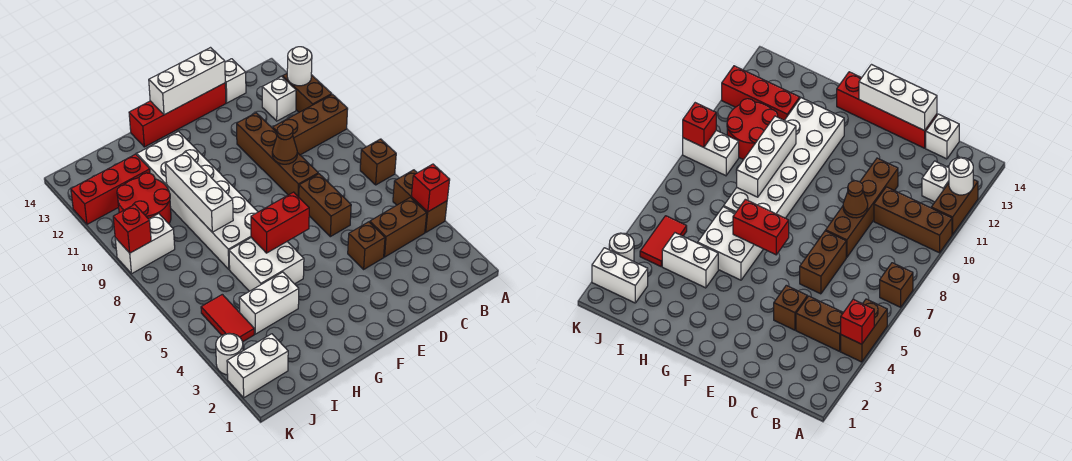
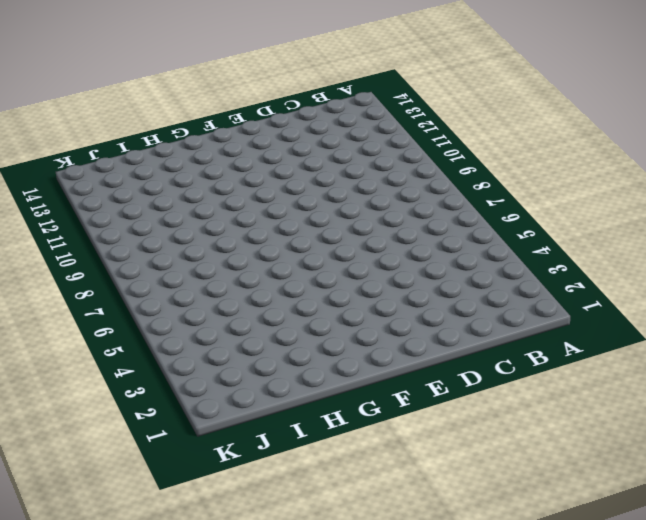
none -> brown brick A4:A5 level 1
none -> brown brick A7 level 1
none -> brown brick A10:C10 level 1

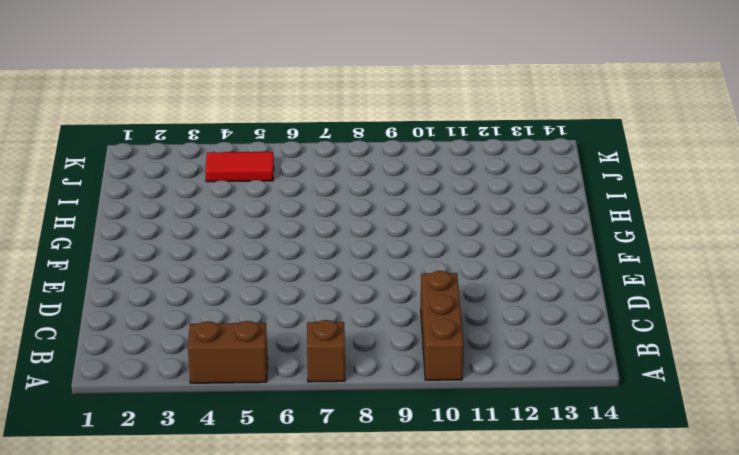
none -> brown brick A11:A12 level 1
none -> brown brick B4:C4 level 1
none -> white brick B12 level 1

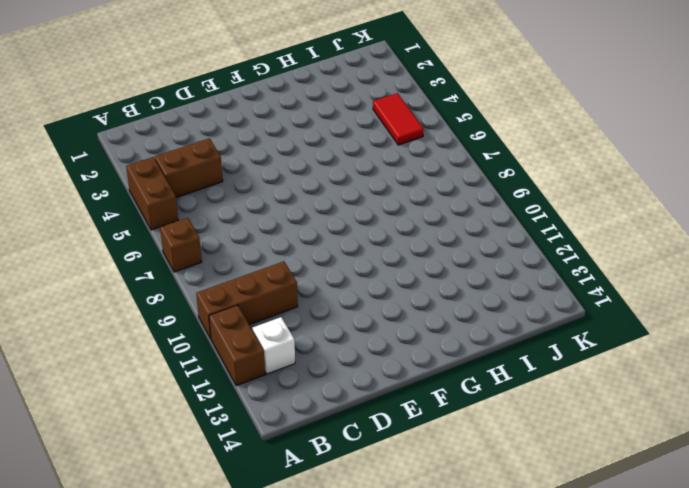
none -> white brick C14 level 1
none -> brown brick D4 level 1
none -> brown brick D6:D7 level 1

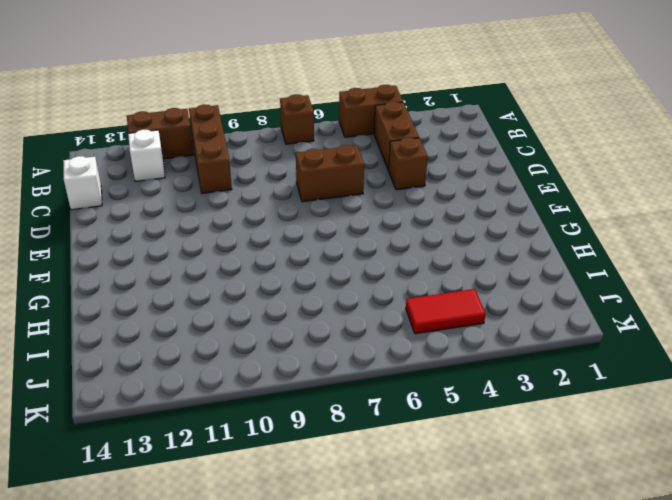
none -> brown brick D8:D11 level 1
none -> red brick D14:G14 level 1
none -> white brick G5:H6 level 1

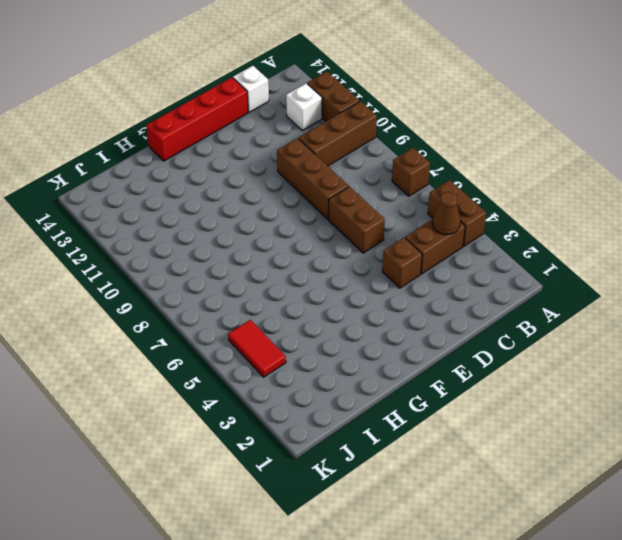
brown cone B4 level 2 -> brown cone D9 level 2
brown brick D8:D10 level 1 -> brown brick D8:D11 level 1
none -> white brick G5:H6 level 1
none -> white brick G7:H12 level 1
none -> white brick H4:I4 level 1

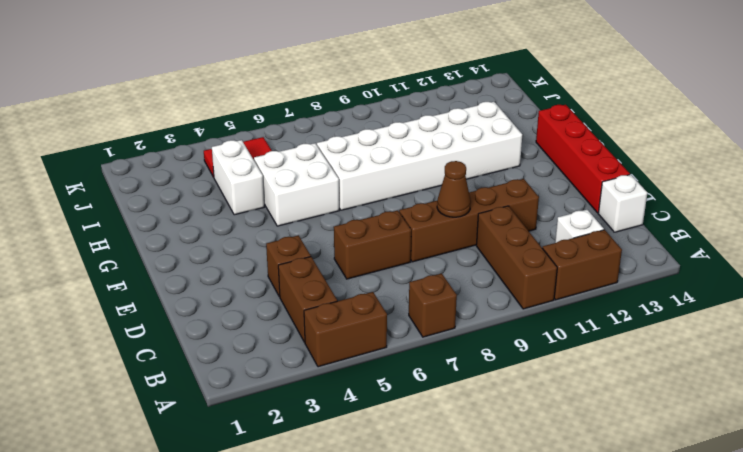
none -> red round brick I10:J11 level 1
none -> red brick I12:K12 level 1
none -> white brick J2:K2 level 1

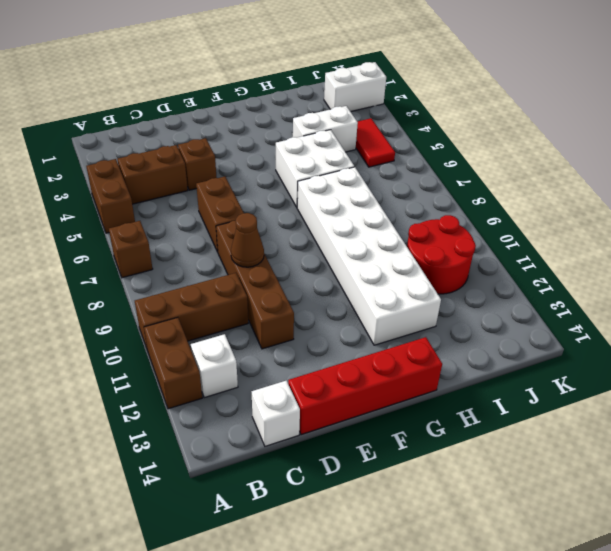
none -> red brick I12:K12 level 1
none -> white brick J9:K9 level 1
none -> white round brick K3 level 1

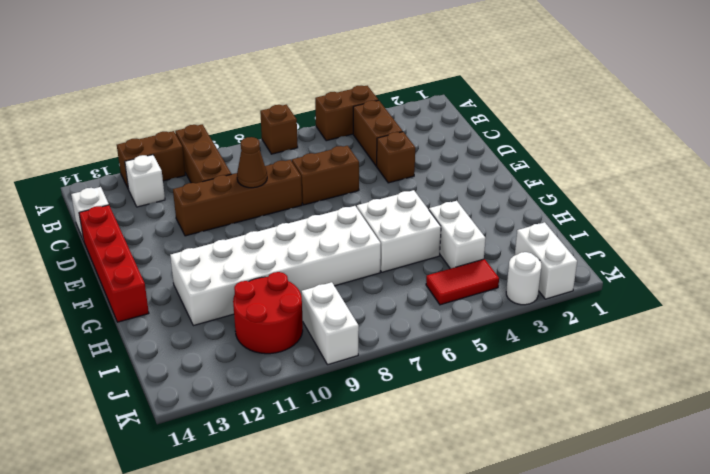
none -> red brick I12:K12 level 1
none -> red brick A4 level 2
none -> white round brick A12 level 2

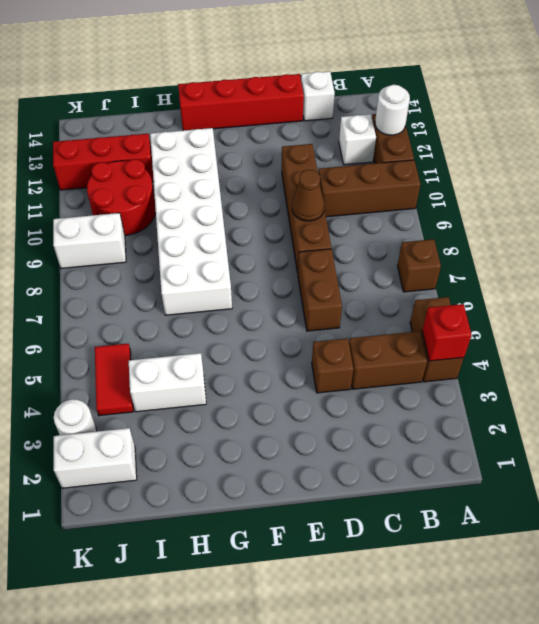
none -> white brick G5:H6 level 1
none -> white brick D14:F14 level 2
none -> red brick F6:G6 level 2

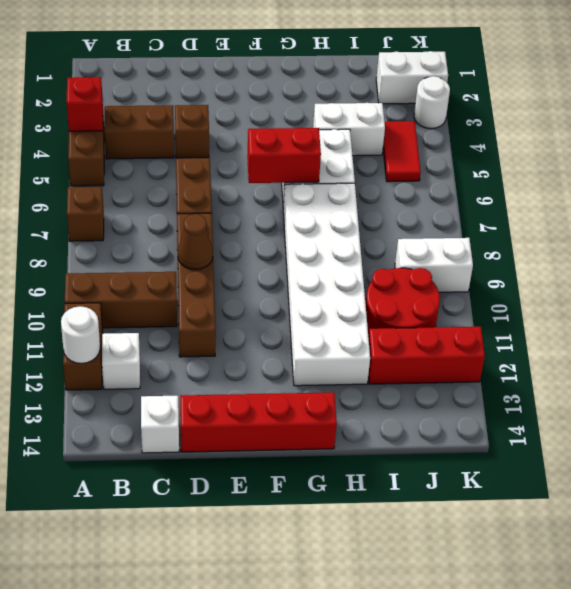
none -> white brick D14:F14 level 2
none -> white brick H8:H10 level 2
none -> red brick K9 level 2

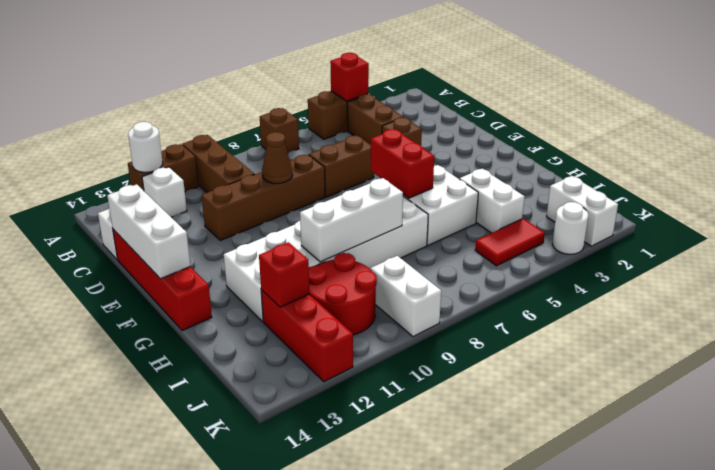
red brick I12 level 2 -> red brick K9 level 2

